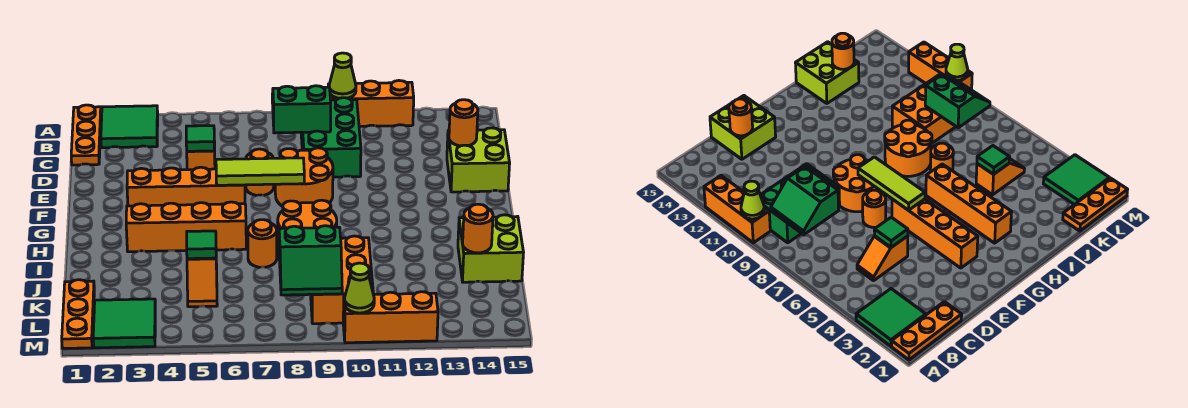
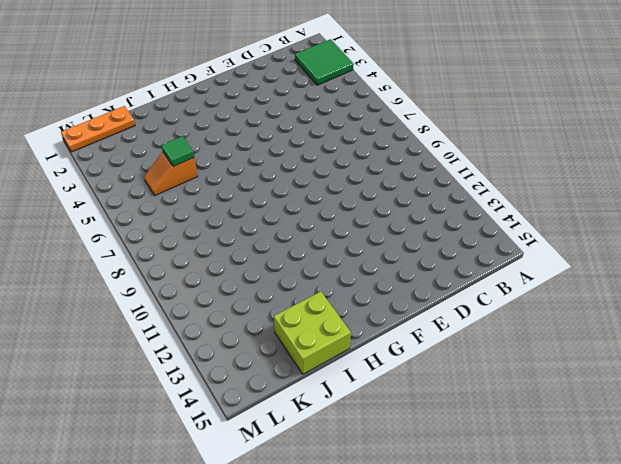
none -> orange plate A1:C1 level 1
none -> orange brick A10:A12 level 1
none -> green brick B9:D10 level 1

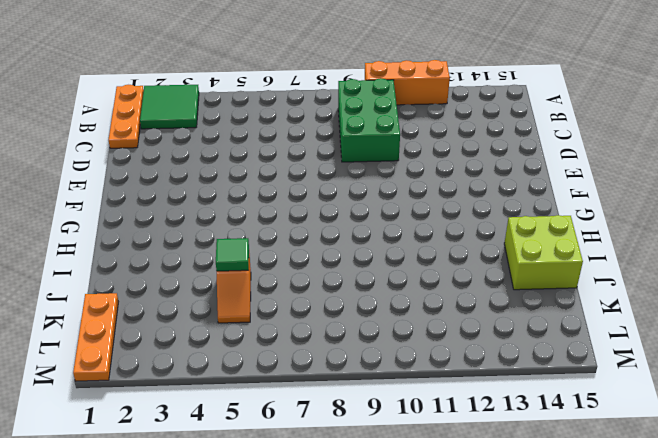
none -> orange slope C5:D5 level 1 top D
none -> lime brick D14:E15 level 1
none -> orange round brick E7 level 1

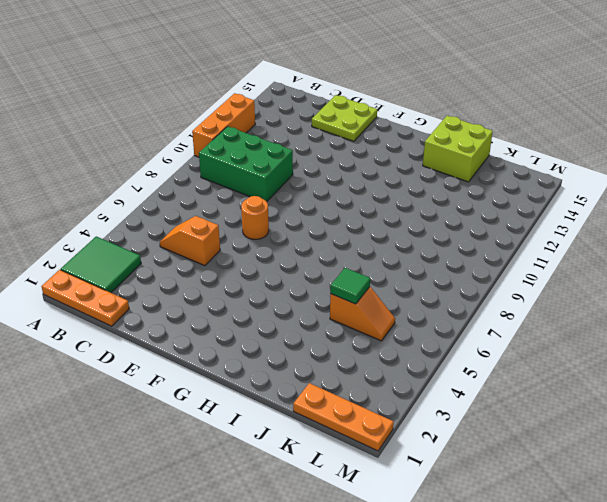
lime plate D14:E15 level 1 -> lime brick D14:E15 level 1
none -> orange round brick E8:F9 level 1
none -> orange brick F3:F6 level 1
none -> orange brick H3:H6 level 1

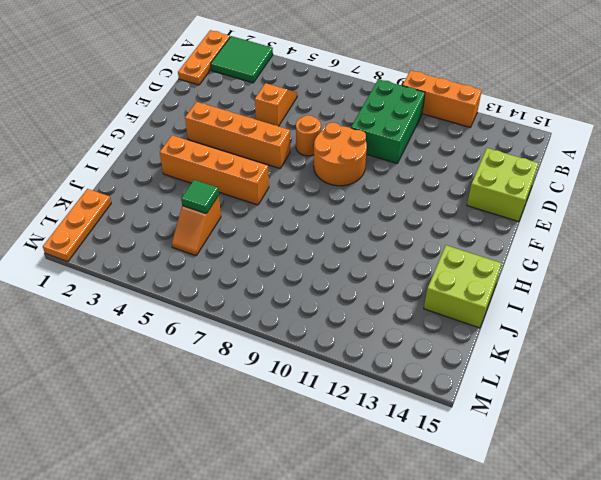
none -> orange round brick H8:I9 level 1
none -> orange round brick I7 level 1
none -> orange brick J9:L10 level 1

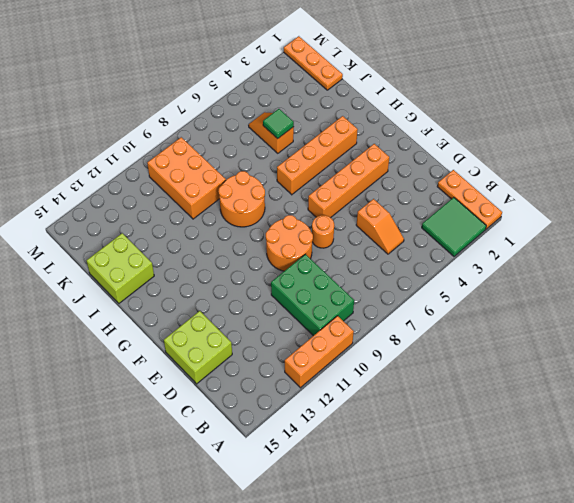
none -> orange round brick I7 level 1
none -> green tile L2:M3 level 1
none -> orange brick M10:M12 level 1

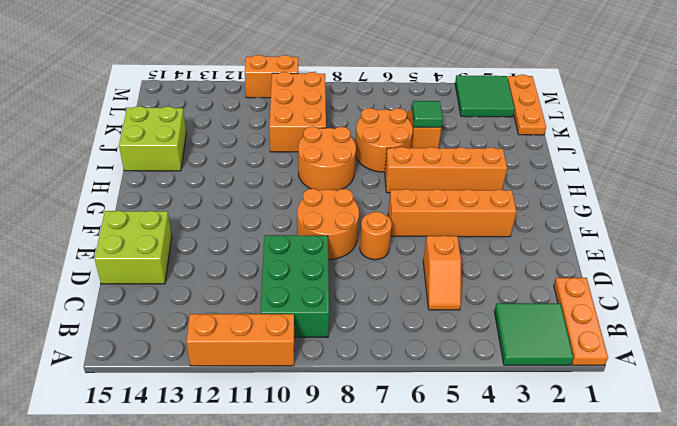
orange round brick I6:J7 level 1 -> orange round brick I7 level 1
orange brick M10:M11 level 1 -> orange brick M10:M12 level 1
none -> lime cone A10 level 2
none -> green slope B8:C9 level 2 top C
none -> green tile D5 level 2

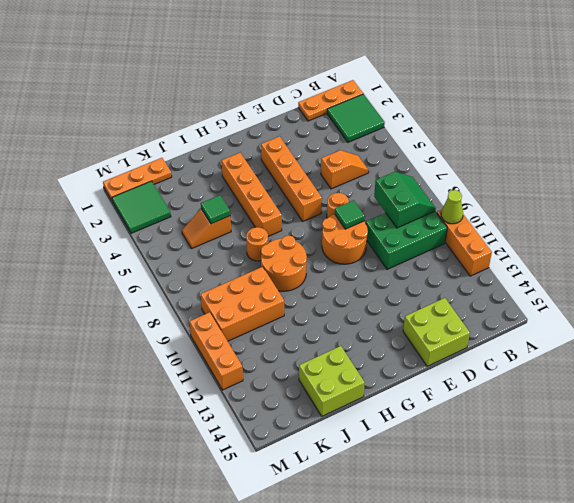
green tile E8 level 2 -> green tile D5 level 2
none -> orange round brick D14 level 2
none -> lime tile F6:F8 level 2
none -> orange round brick J14 level 2

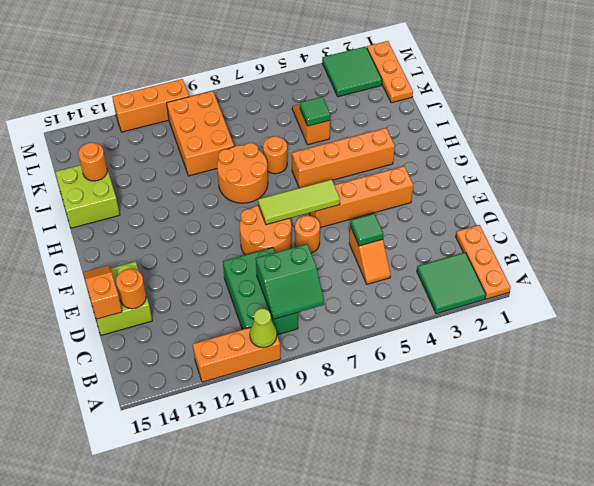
orange slope D15:E15 level 2 top D -> none
none -> green slope K8:L9 level 2 top K
none -> lime cone M10 level 2

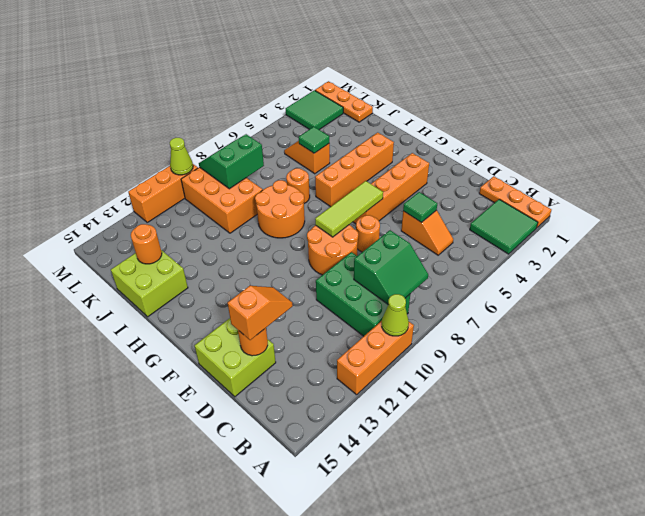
orange slope D13:D14 level 3 top 14 -> none

